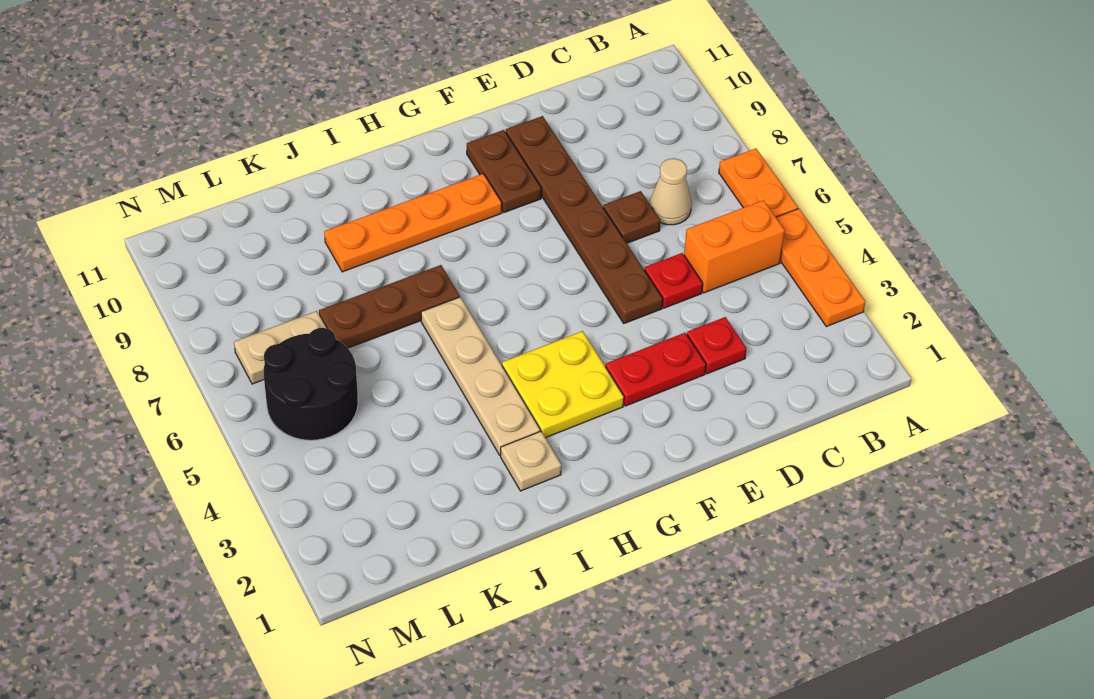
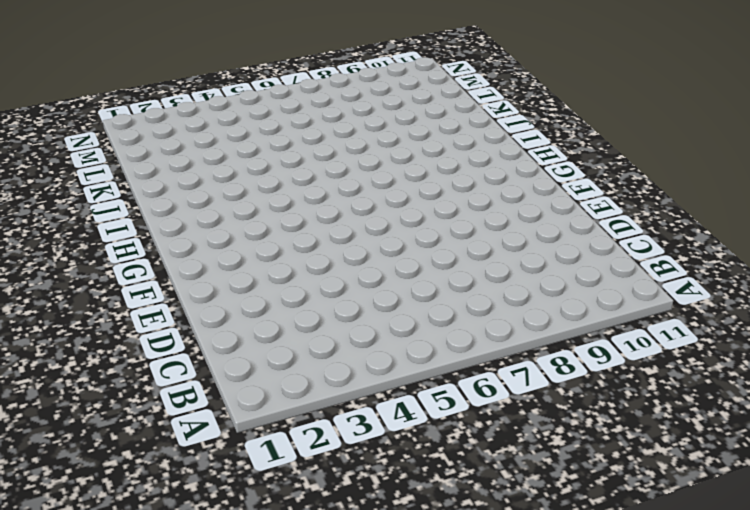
none -> orange plate A3:A5 level 1
none -> orange plate A6:A7 level 1
none -> orange brick B5:C5 level 1

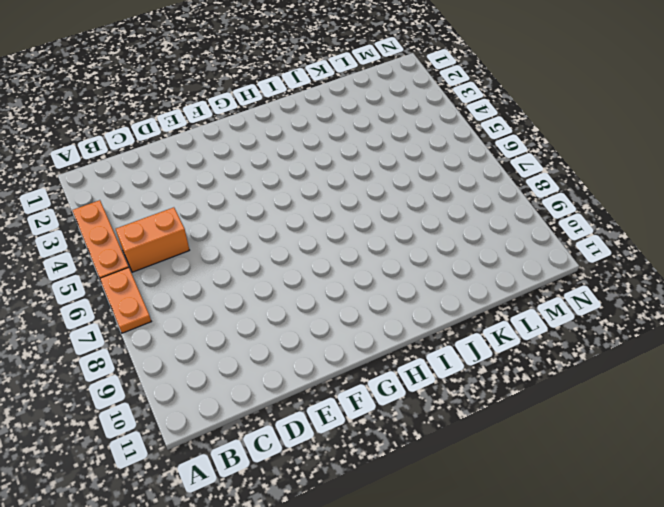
none -> tan cone C7 level 1
none -> red plate D3 level 1
none -> red plate D5 level 1

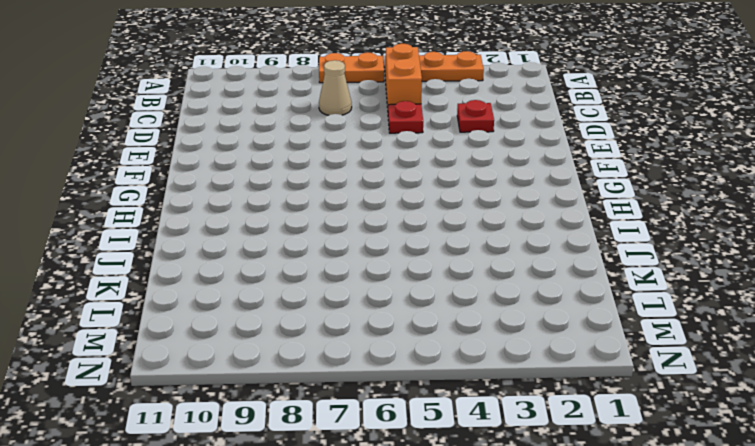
none -> brown plate D7 level 1
none -> red plate E3:F3 level 1
none -> brown plate E5:E10 level 1

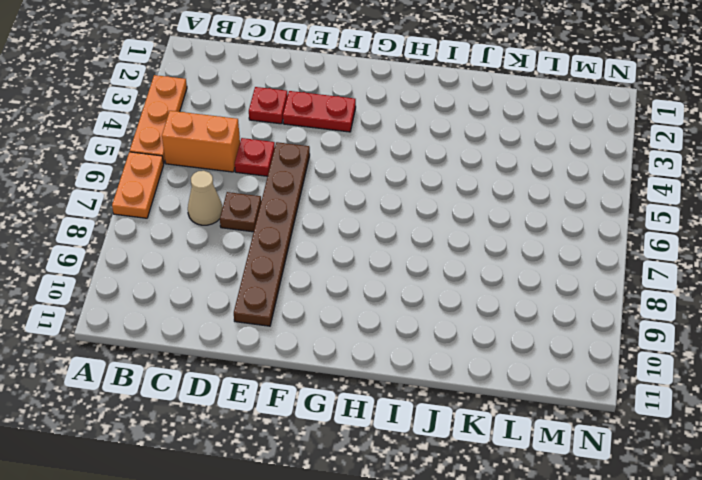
none -> brown plate F9:F10 level 1
none -> yellow plate G3:H4 level 1
none -> orange plate G9:J9 level 1

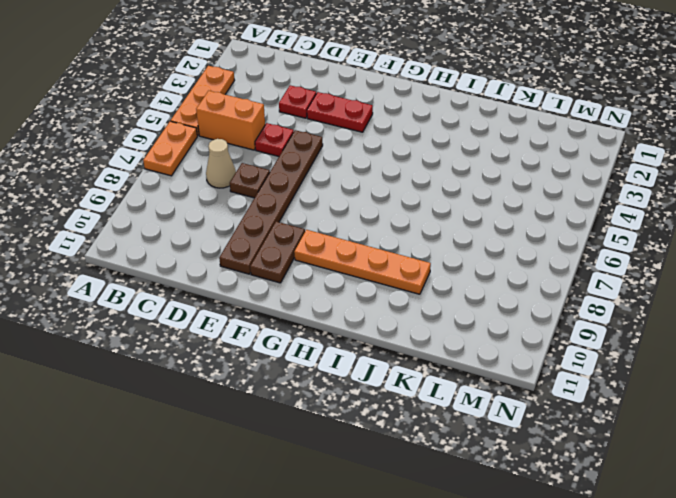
none -> yellow plate G3:H4 level 1
none -> tan plate I2 level 1
none -> tan plate I3:I6 level 1

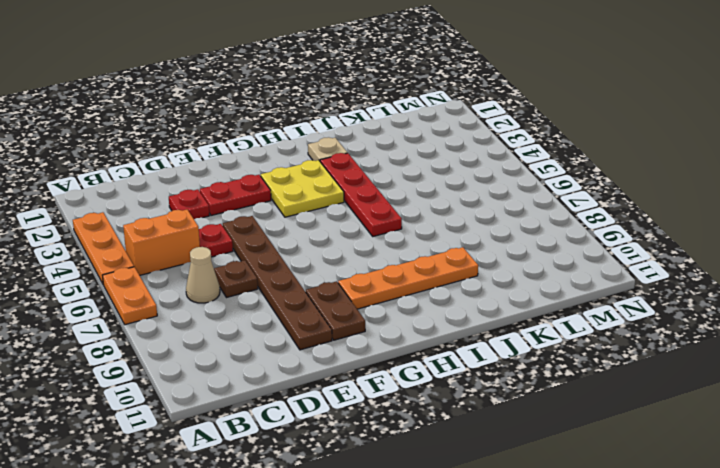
red plate I3:I6 level 1 -> tan plate I3:I6 level 1
none -> brown plate I7:K7 level 1
none -> black round brick L5:M6 level 1
none -> tan plate L7:M7 level 1

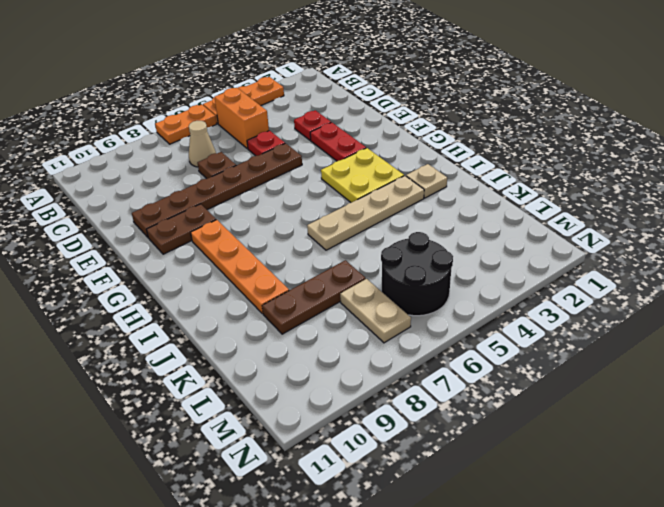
brown plate K7:K9 level 1 -> brown plate I7:K7 level 1

